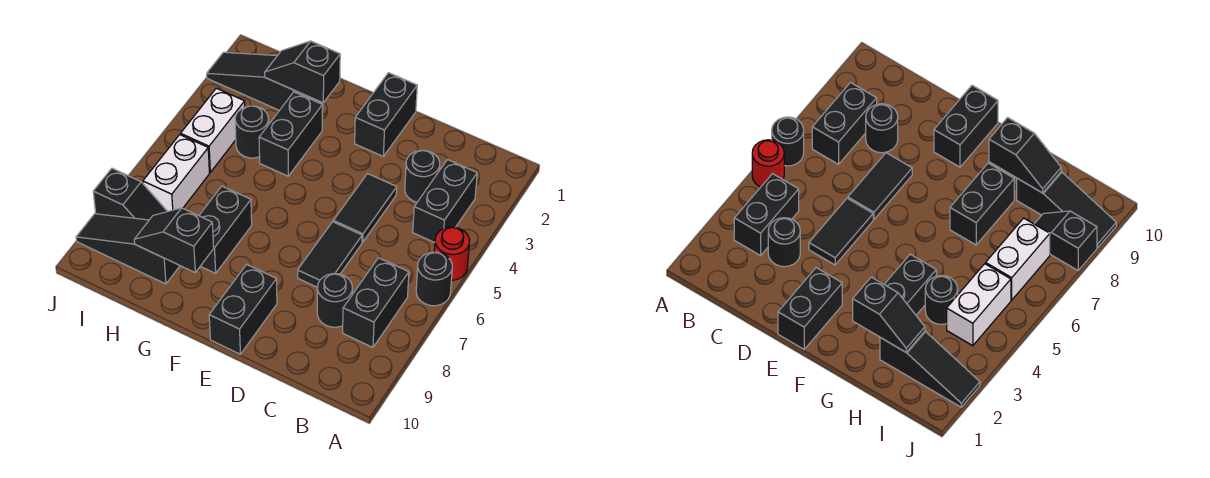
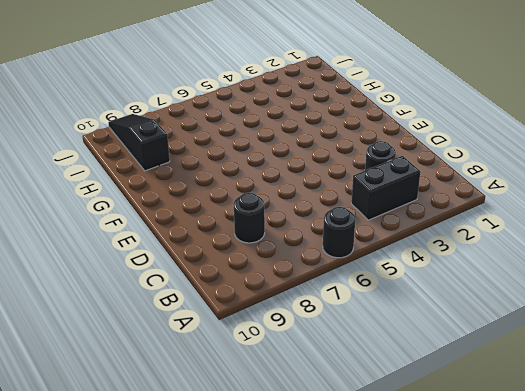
none -> red round brick A5 level 1
none -> black brick B7:B8 level 1
none -> black tile D4:D5 level 1

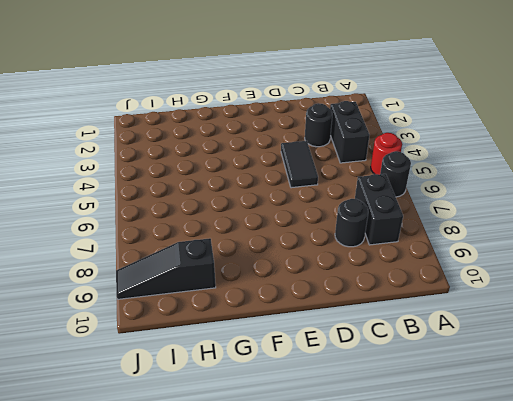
none -> black tile D6:D7 level 1
none -> black brick E1:E2 level 1
none -> black brick E9:E10 level 1

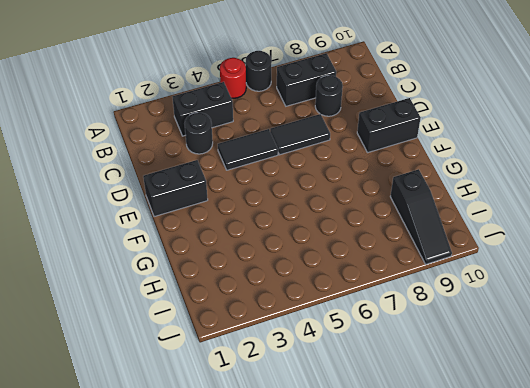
none -> black brick G3:G4 level 1
none -> black brick G7:G8 level 1
none -> black slope H2:J2 level 1 top H

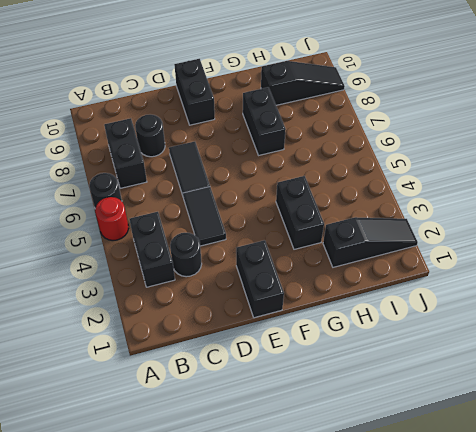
none -> black round brick H4 level 1
none -> white brick I4:I5 level 1
none -> white brick I6:I7 level 1

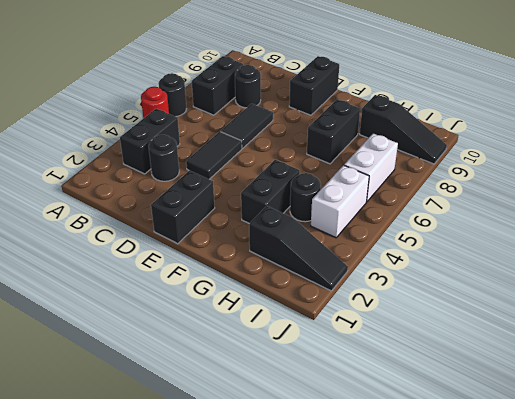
none -> black slope I8:J8 level 1 top J
none -> black slope G2:H2 level 2 top G
none -> black slope G9:H9 level 2 top G

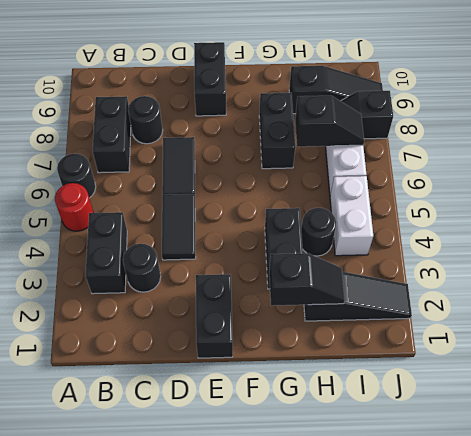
black slope H7:I7 level 2 top H -> black slope G9:H9 level 2 top G

